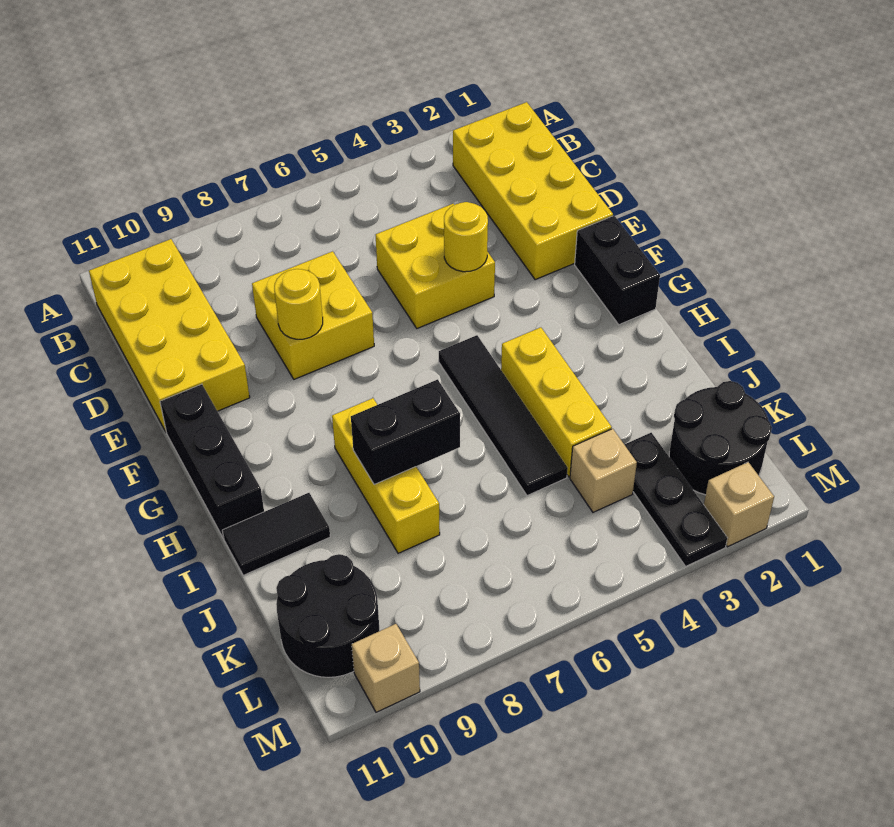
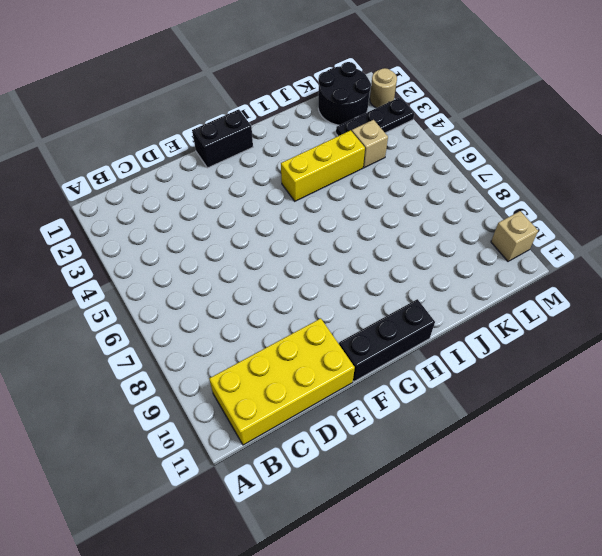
tan round brick M2 level 1 -> tan brick M2 level 1
none -> yellow brick B1:E2 level 1
none -> yellow brick D4:E5 level 1
none -> yellow brick D7:E8 level 1

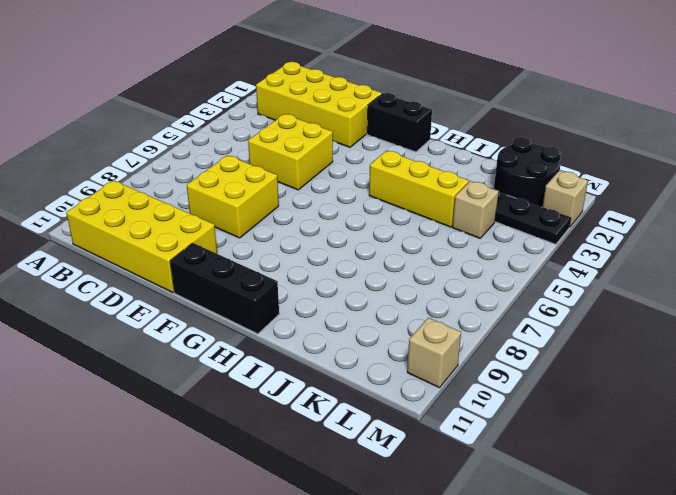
none -> black tile G5:J5 level 1
none -> yellow brick H8:J8 level 1
none -> black tile I10:I11 level 1

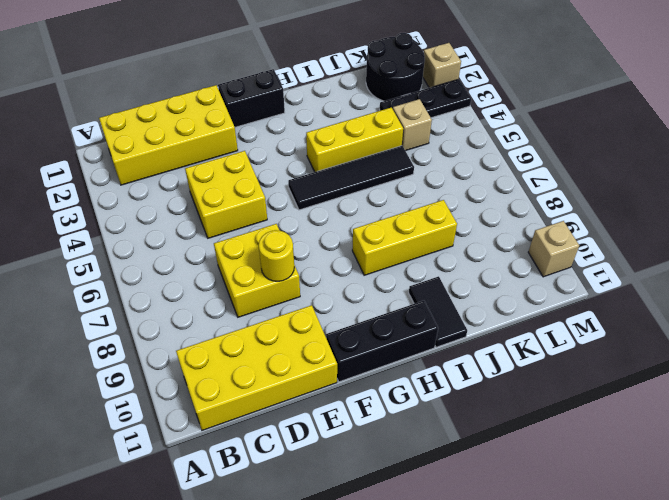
none -> black round brick K10:L11 level 1
none -> yellow round brick E4 level 2
none -> black brick I7:I8 level 2

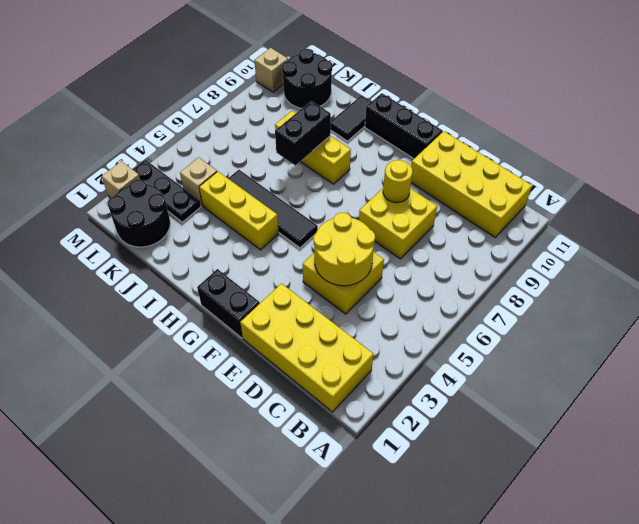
yellow round brick D4:E5 level 2 -> yellow round brick E4 level 2

